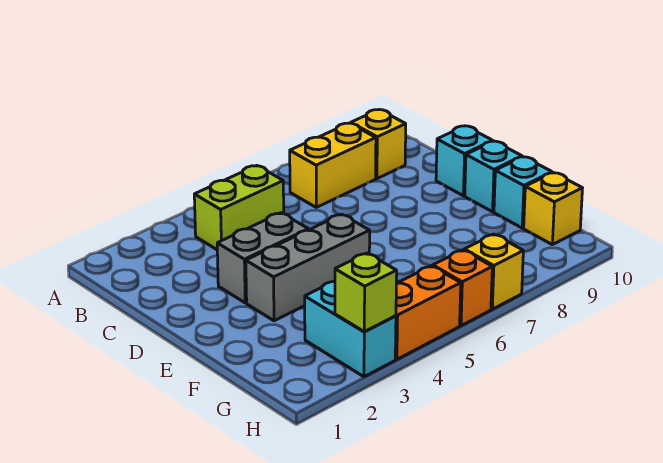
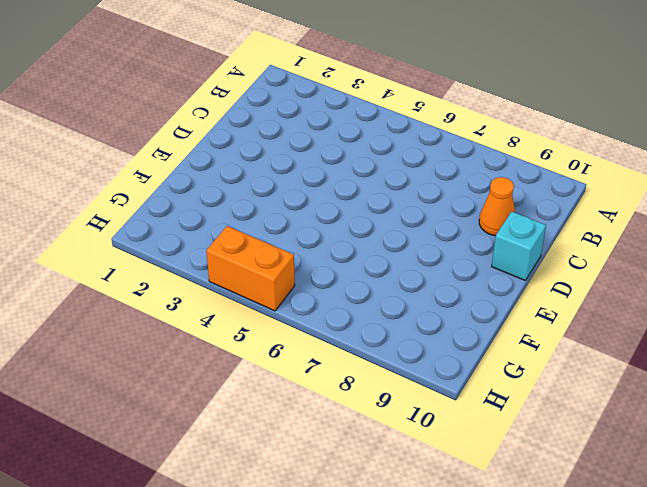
orange cone C9 level 1 -> none
none -> lime brick B4:B5 level 1
none -> yellow brick B7:B8 level 1
none -> yellow brick B9 level 1

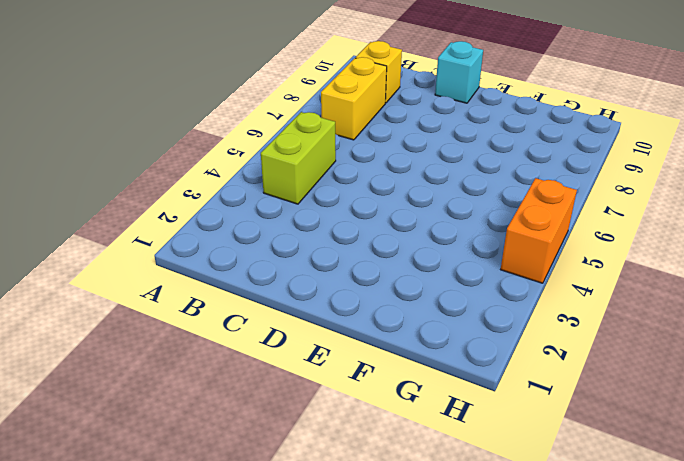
none -> grey brick D3:D4 level 1
none -> grey brick E3:E5 level 1
none -> cyan brick E10 level 1

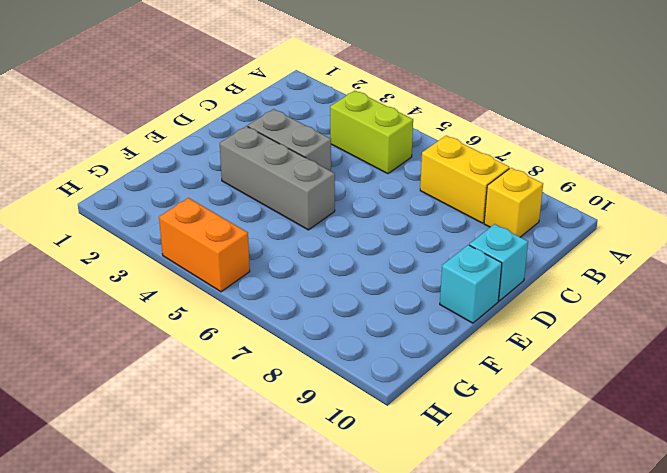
none -> cyan brick F10 level 1
none -> cyan brick G3:H3 level 1
none -> yellow brick G10 level 1

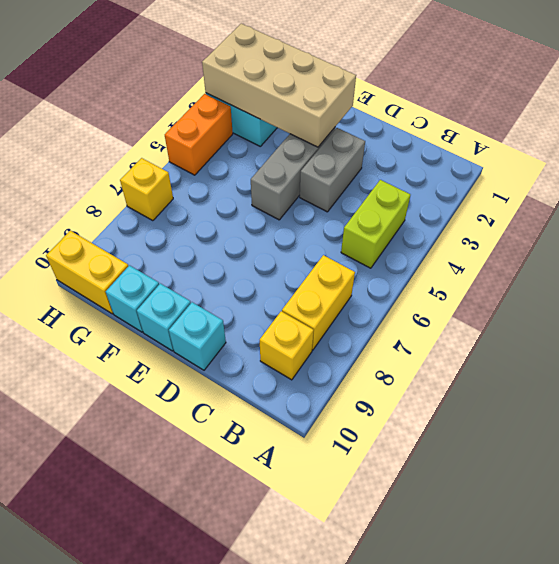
tan brick E2:H3 level 2 -> lime brick H3 level 2
yellow brick G10:H10 level 1 -> yellow brick G10 level 1
none -> orange brick H6 level 1

